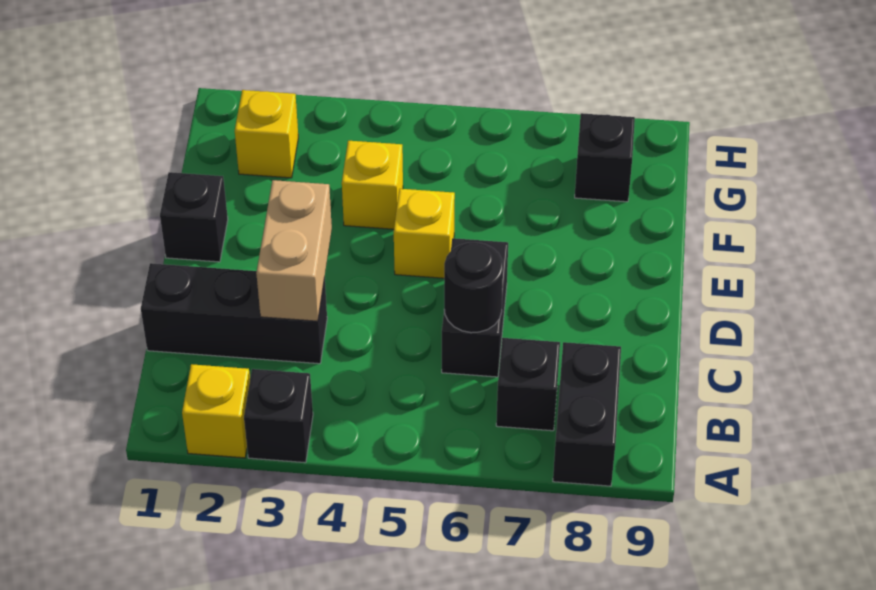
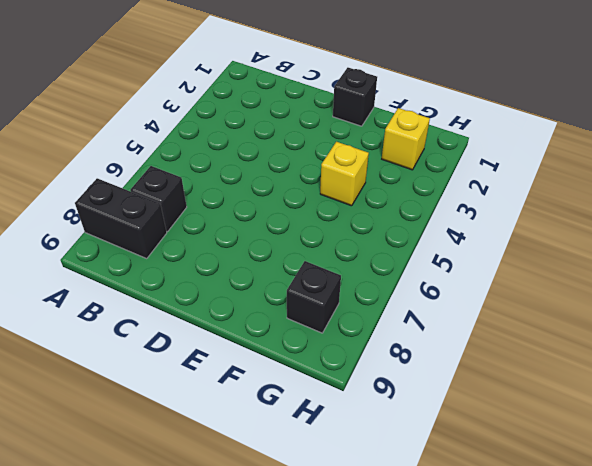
none -> yellow brick A2 level 1
none -> black brick A3 level 1
none -> black brick C1:C3 level 1

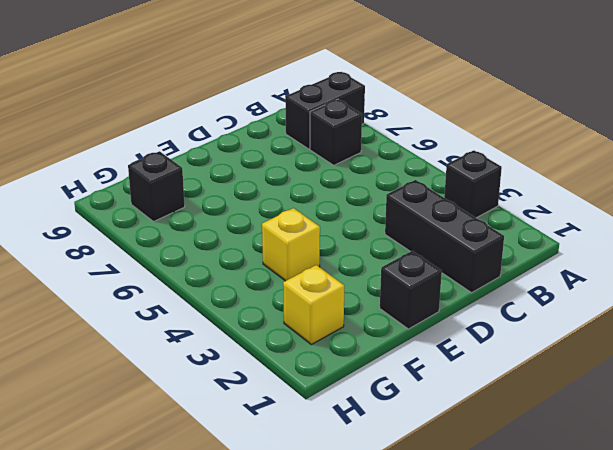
none -> yellow brick A2 level 1
none -> black brick C6:D6 level 1
none -> yellow brick E5 level 1

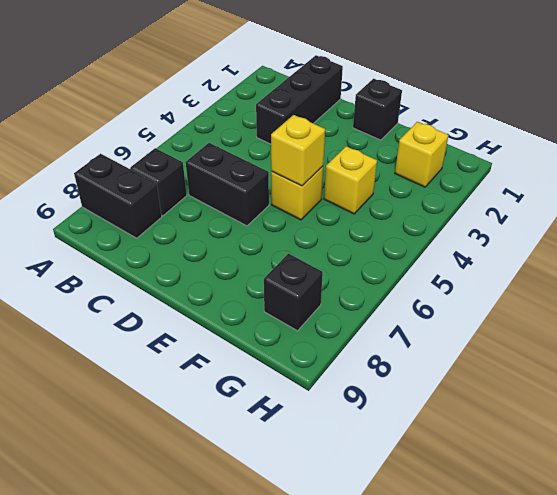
yellow brick E5 level 2 -> yellow brick A2 level 1
none -> black brick A3 level 1
none -> tan brick C3:D3 level 2
none -> black round brick C6 level 2

